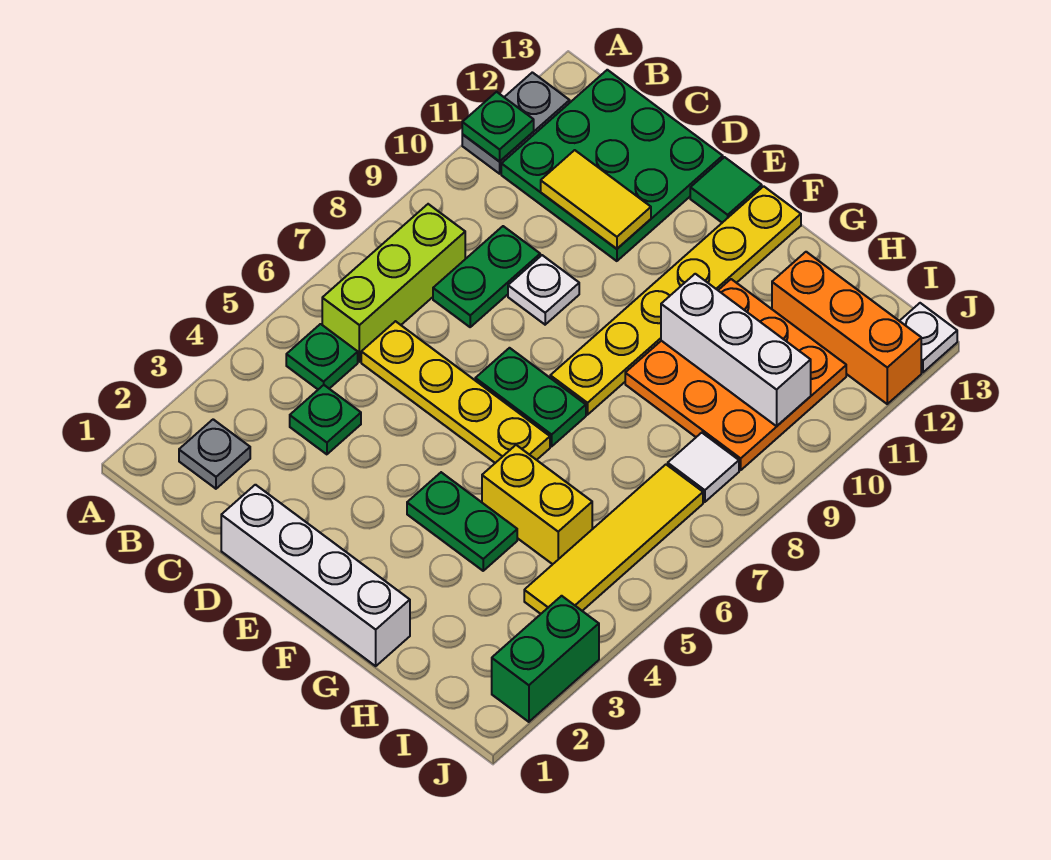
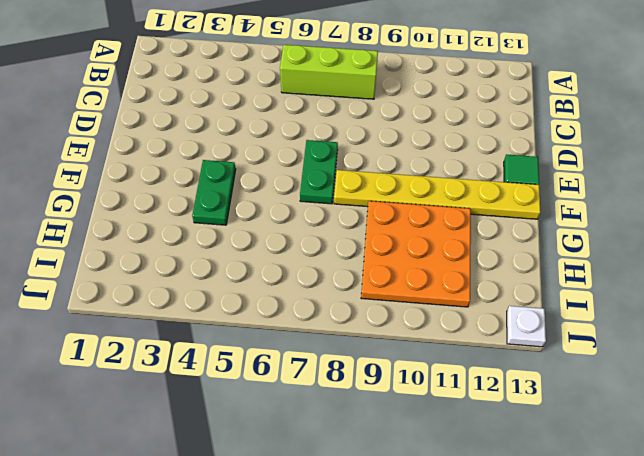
none -> grey plate A11:A12 level 1
none -> grey plate B2 level 1
none -> green plate B5 level 1

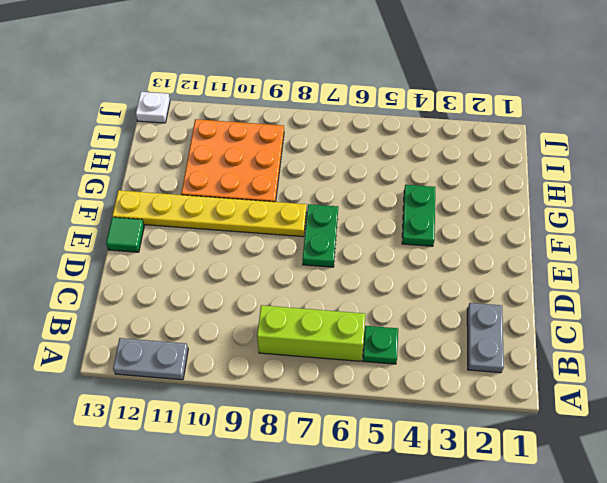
grey plate B2:C2 level 1 -> grey plate B2 level 1
none -> green plate B11:D13 level 1
none -> green plate C4 level 1
none -> yellow plate C6:F6 level 1

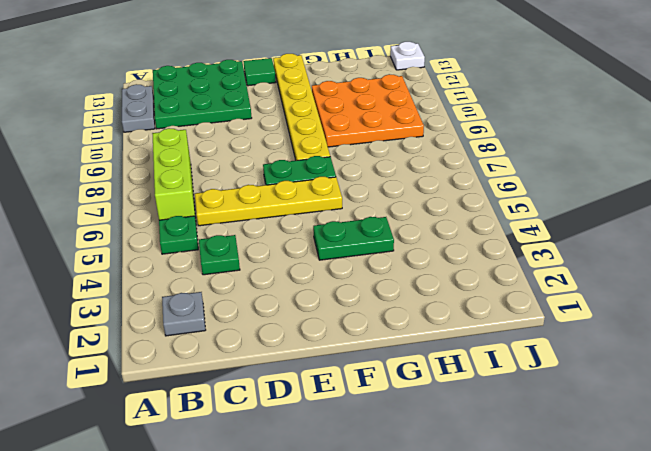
none -> green plate C8:C9 level 1
none -> white brick D1:G1 level 1
none -> white plate D9 level 1

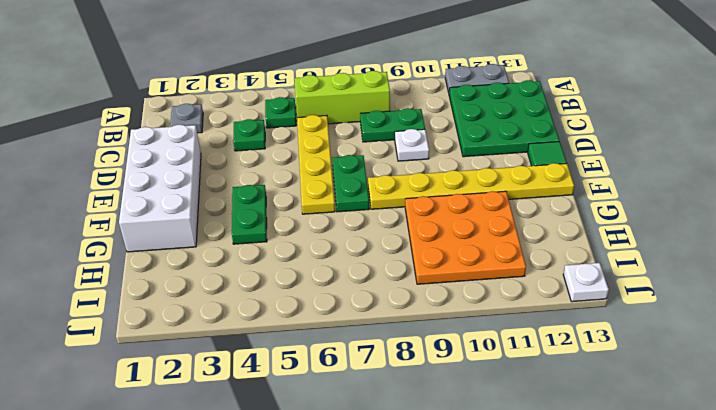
white brick D1:G2 level 1 -> white brick D1:G1 level 1
none -> yellow brick G5:H5 level 1
none -> orange brick H12:J12 level 1
none -> yellow tile I4:I7 level 1

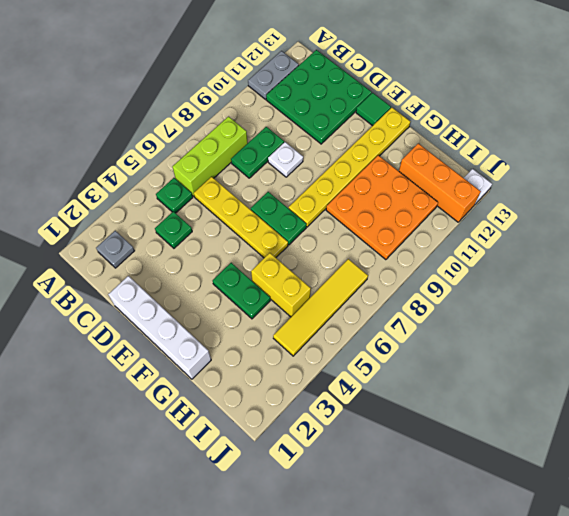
none -> white tile I8 level 1
none -> green brick J2:J3 level 1
none -> green plate A11 level 2

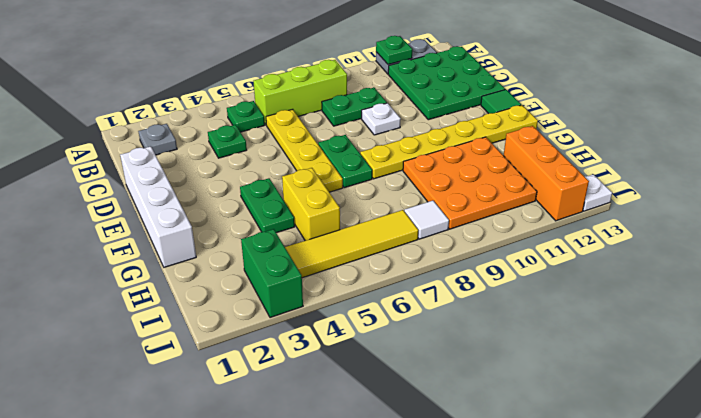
green brick I3:J3 level 1 -> green brick J2:J3 level 1
none -> yellow tile C11:D11 level 2
none -> white brick G10:I10 level 2

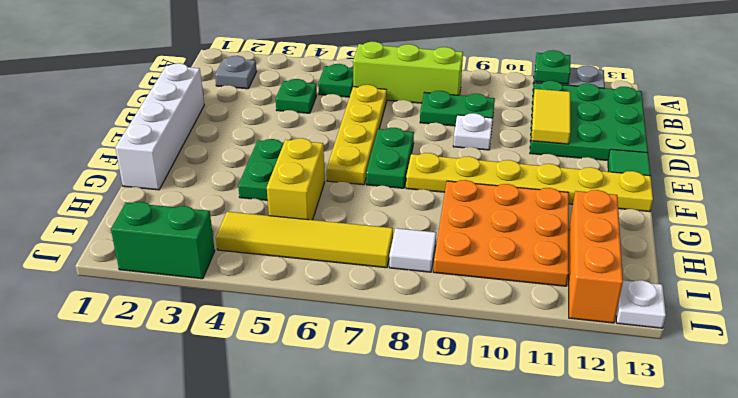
none -> white brick G10:I10 level 2

